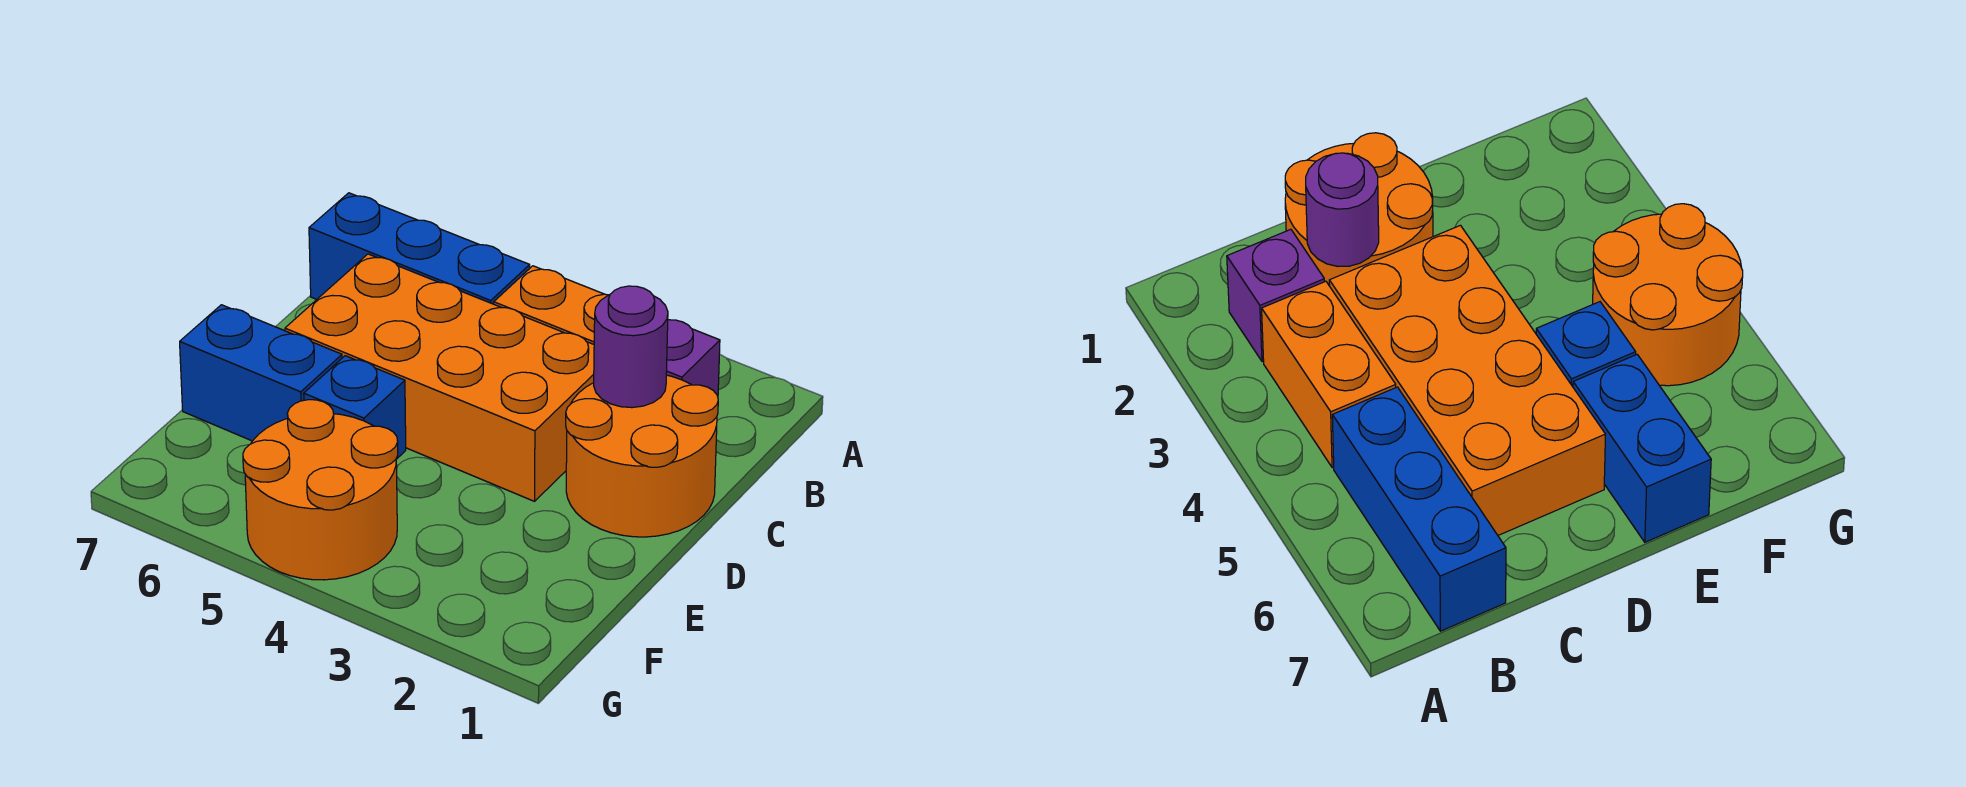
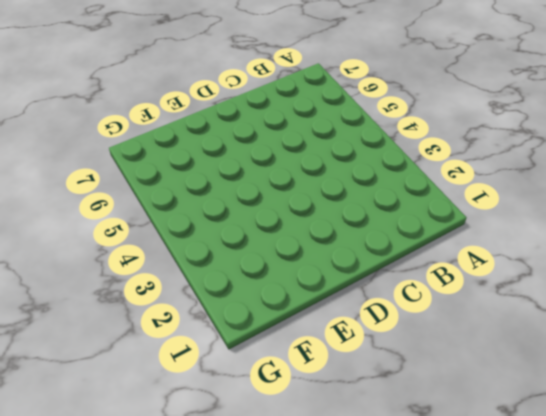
none -> purple brick B2 level 1
none -> orange brick B3:B4 level 1

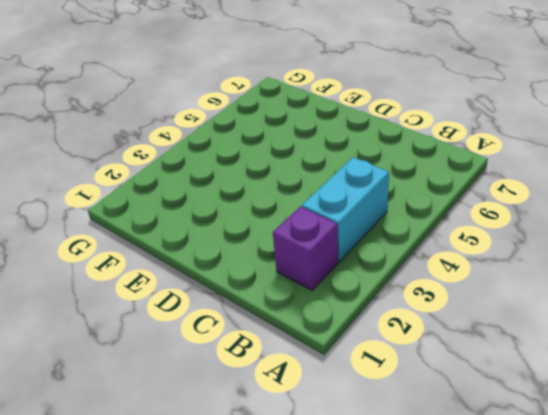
cyan brick B3:B4 level 1 -> orange brick B3:B4 level 1
none -> blue brick B5:B7 level 1
none -> orange round brick C1:D2 level 1

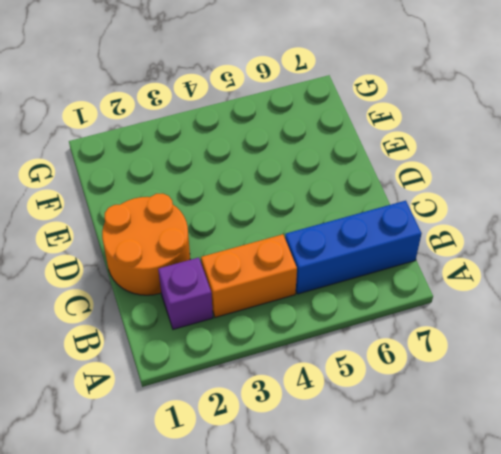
none -> orange brick C3:D6 level 1
none -> blue brick E5 level 1

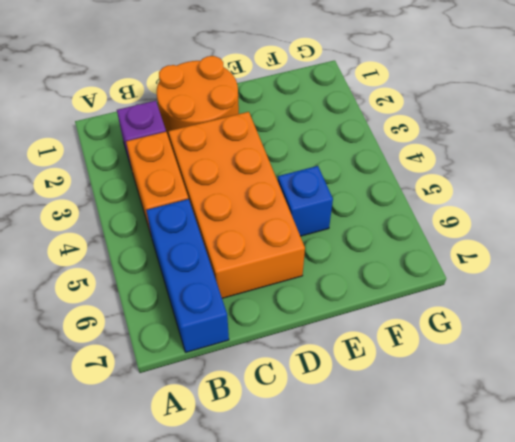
none -> blue brick E6:E7 level 1
none -> orange round brick F4:G5 level 1

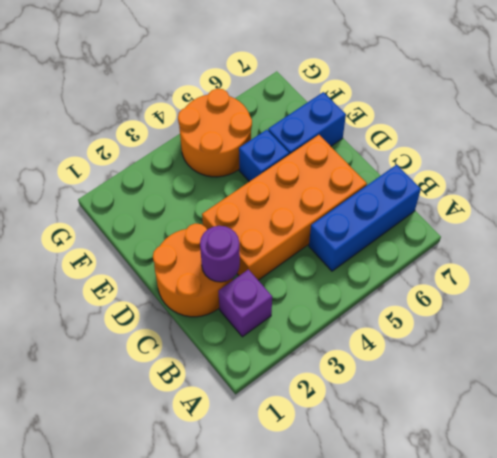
none -> orange brick B3:B4 level 1

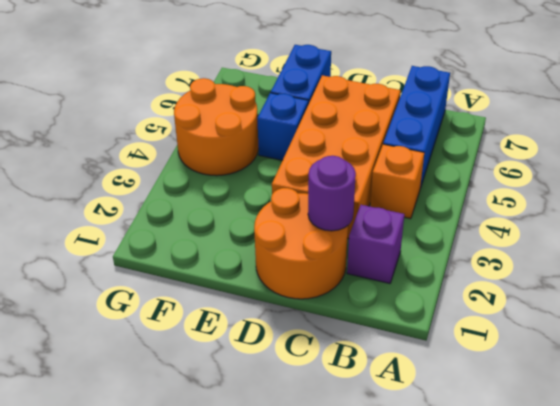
orange brick B4 level 1 -> orange brick B3:B4 level 1

